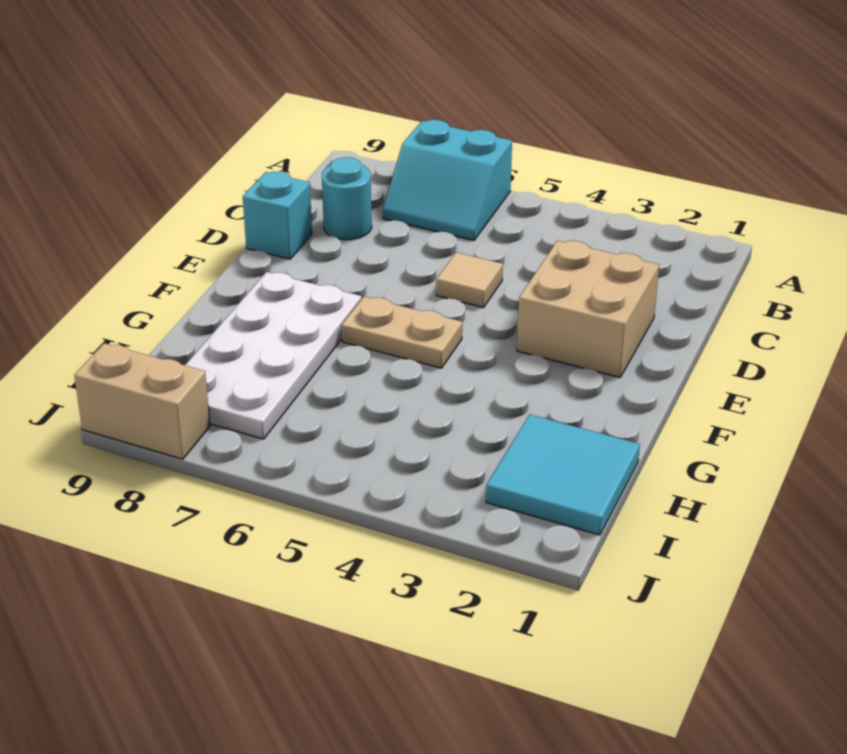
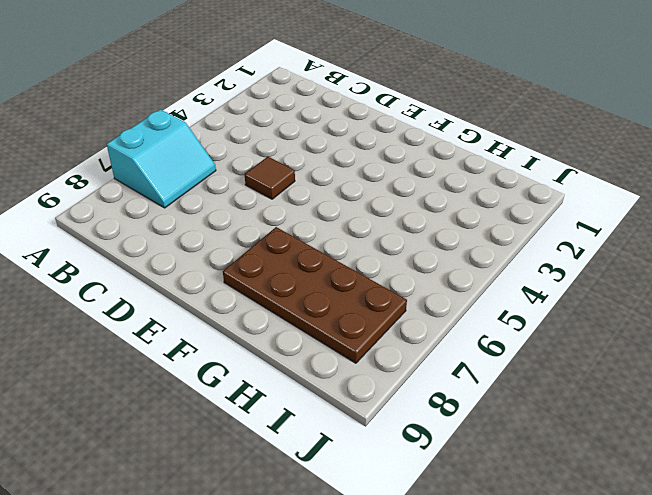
brown tile D5 level 1 -> tan tile D5 level 1
brown plate F7:I8 level 1 -> white plate F7:I8 level 1
none -> cyan round brick C8 level 1
none -> tan brick D2:E3 level 1

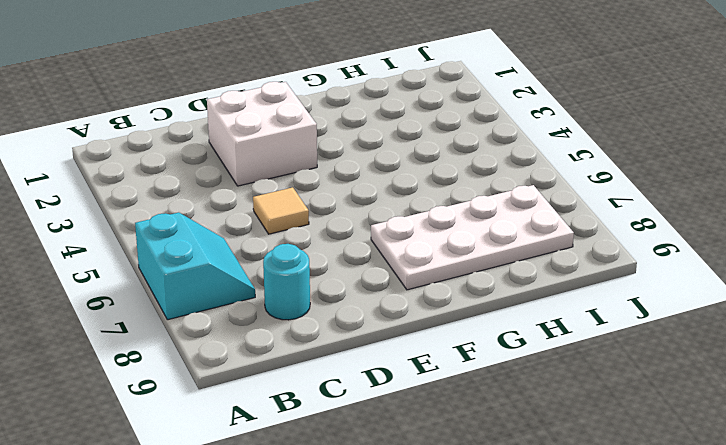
white brick D2:E3 level 1 -> tan brick D2:E3 level 1
none -> cyan brick D9 level 1
none -> tan plate F5:F6 level 1

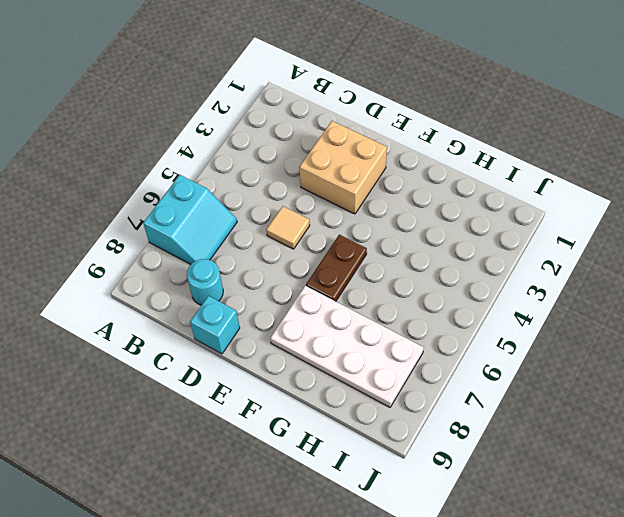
brown plate F5:F6 level 1 -> tan plate F5:F6 level 1
none -> cyan tile H1:I2 level 1
none -> tan brick J8:J9 level 1

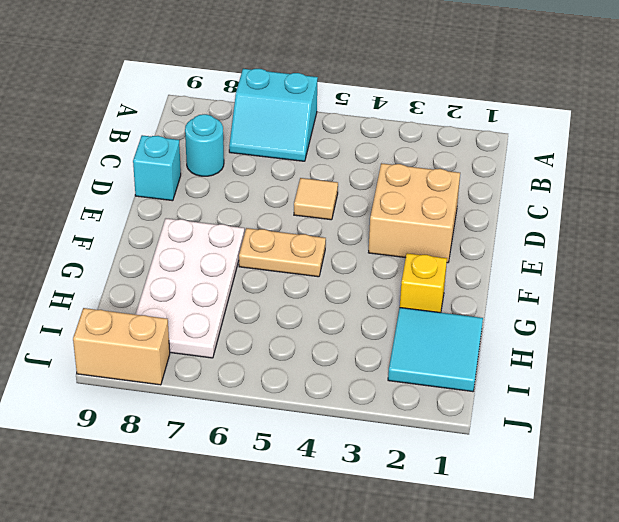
yellow brick G2 level 1 -> none

